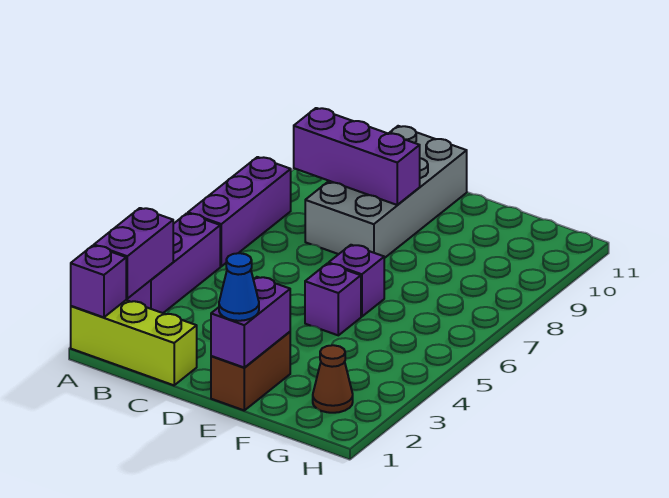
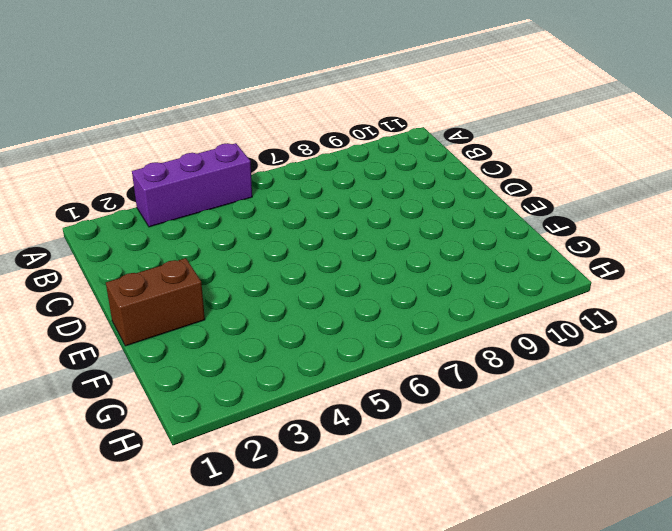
none -> lime brick A1:C1 level 1
none -> purple brick A6:A8 level 1
none -> grey brick C8:D11 level 1

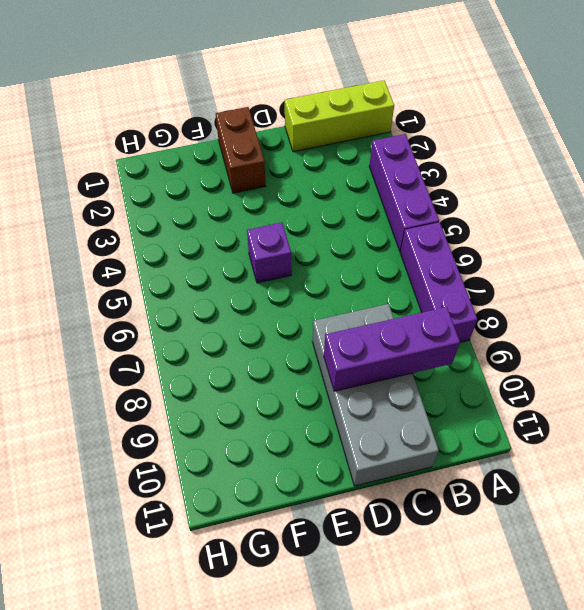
none -> purple brick E6 level 1
none -> brown cone G2 level 1
none -> purple brick A1 level 2

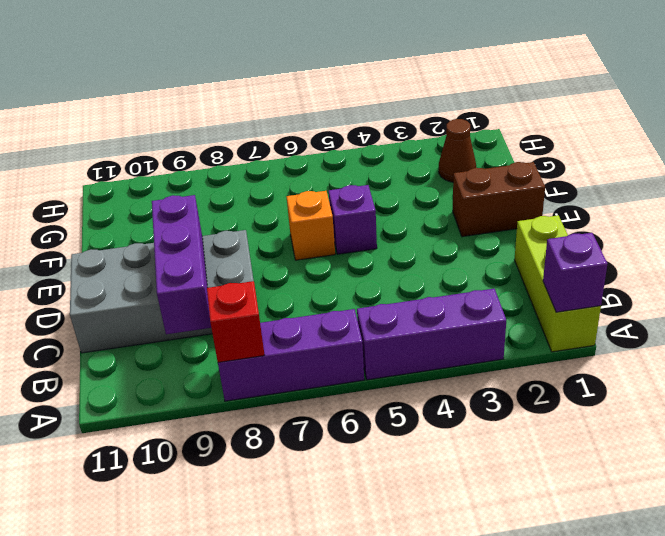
red brick A8 level 2 -> none
orange brick E6 level 1 -> purple brick E6 level 1
none -> purple brick A2:A3 level 2
none -> purple brick E1:E2 level 2
none -> blue cone E1 level 3

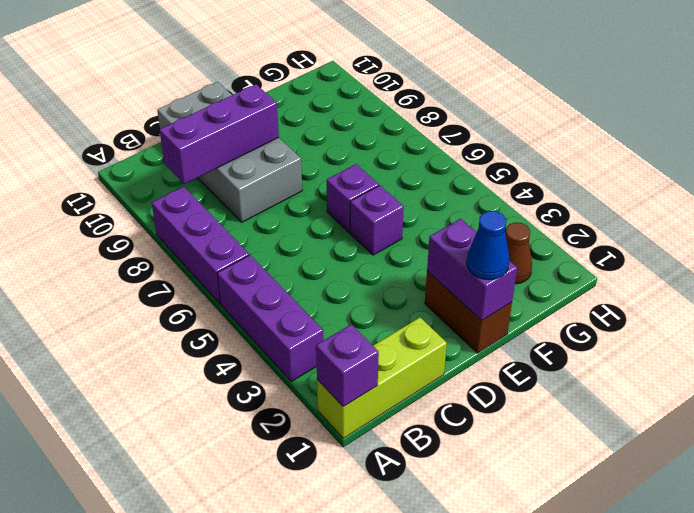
none -> purple brick A2:A3 level 2

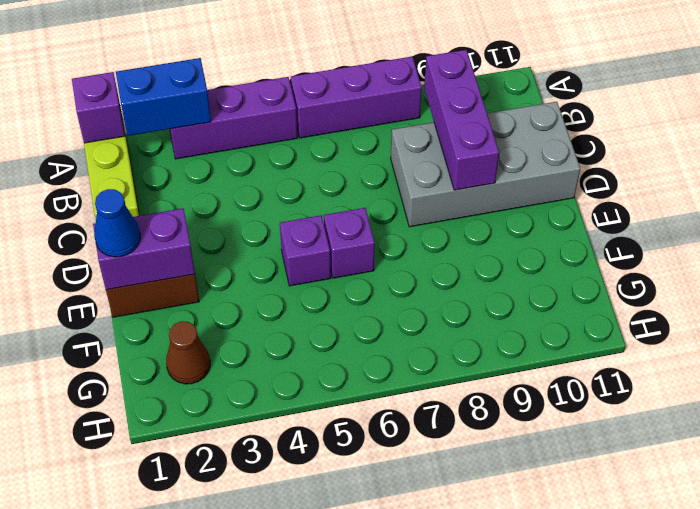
blue brick A2:A3 level 2 -> purple brick A2:A3 level 2

